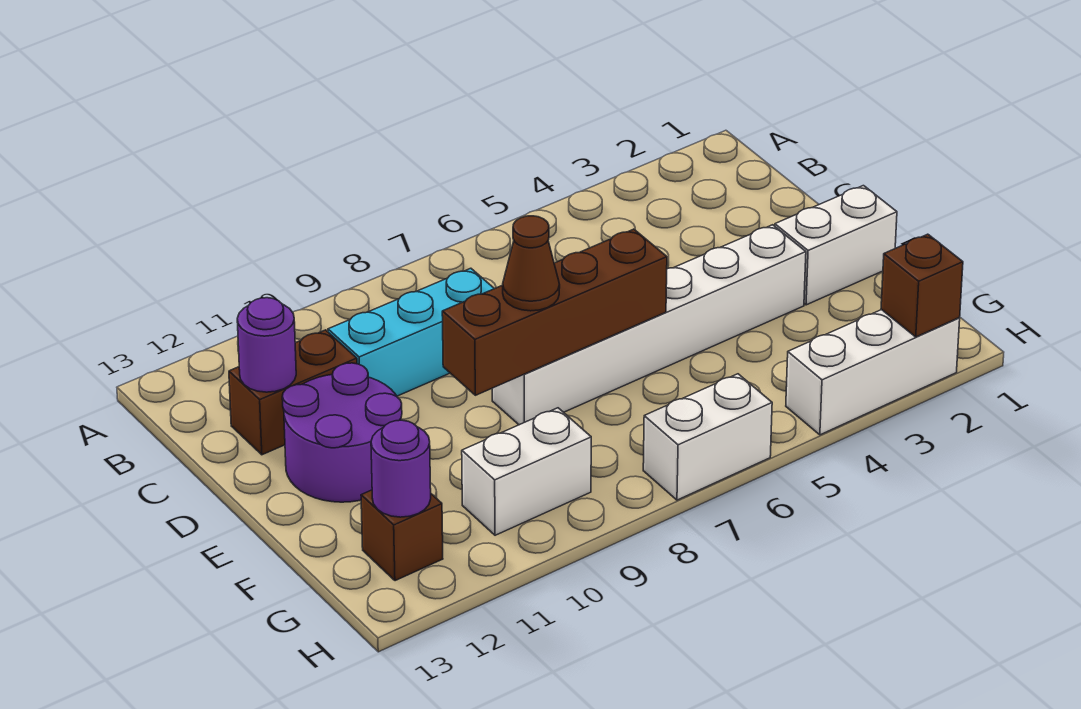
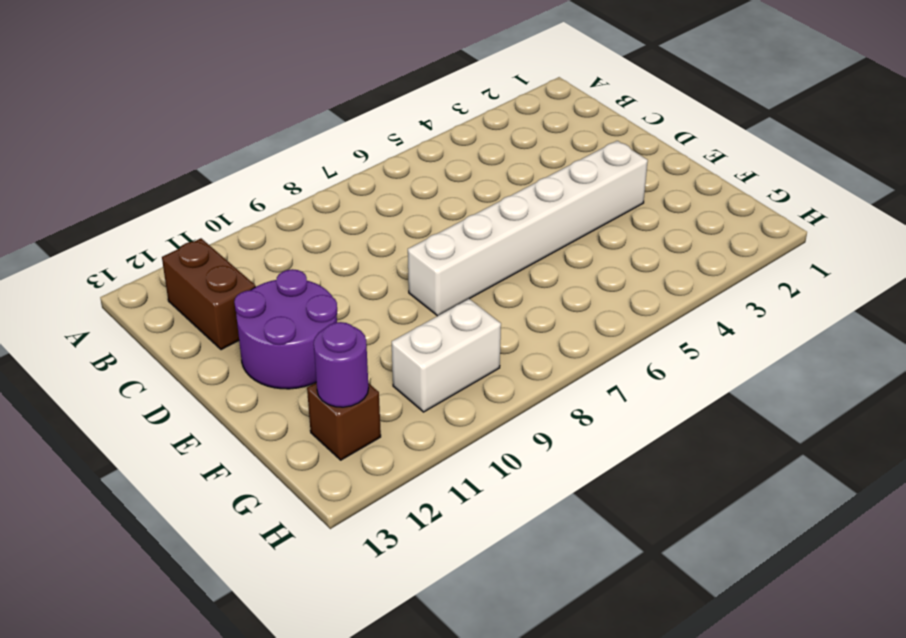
brown brick B12:C12 level 1 -> brown brick C11:C12 level 1
none -> cyan brick C8:C10 level 1
none -> white brick E1:E2 level 1
none -> white brick H2:H4 level 1

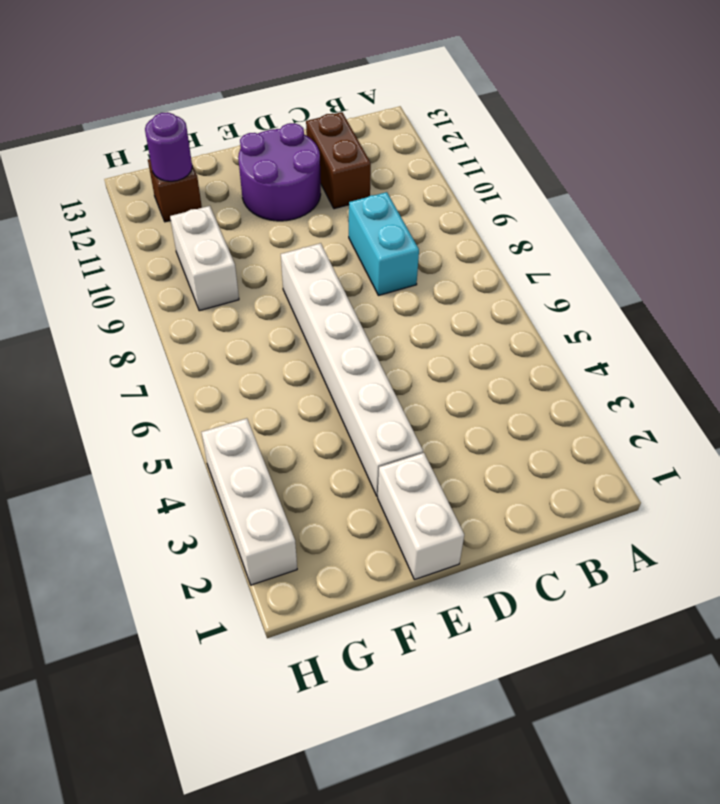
cyan brick C8:C9 level 1 -> cyan brick C8:C10 level 1
none -> white brick H6:H7 level 1
none -> purple round brick C12 level 2
none -> brown brick E6:E9 level 2

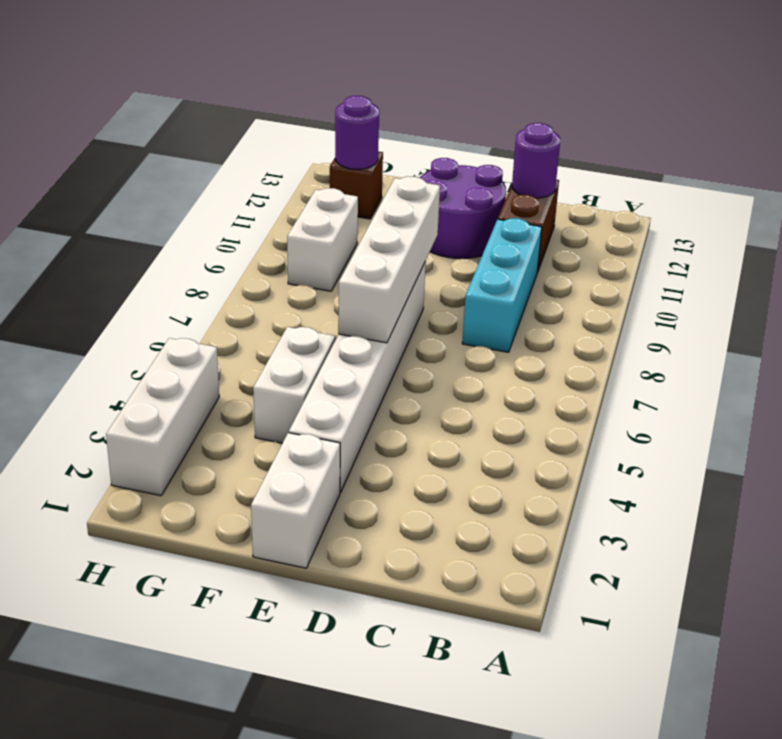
white brick E6:E9 level 2 -> brown brick E6:E9 level 2
white brick F4:F5 level 1 -> white brick H6:H7 level 1
none -> brown brick H2 level 2
none -> brown cone E8 level 3

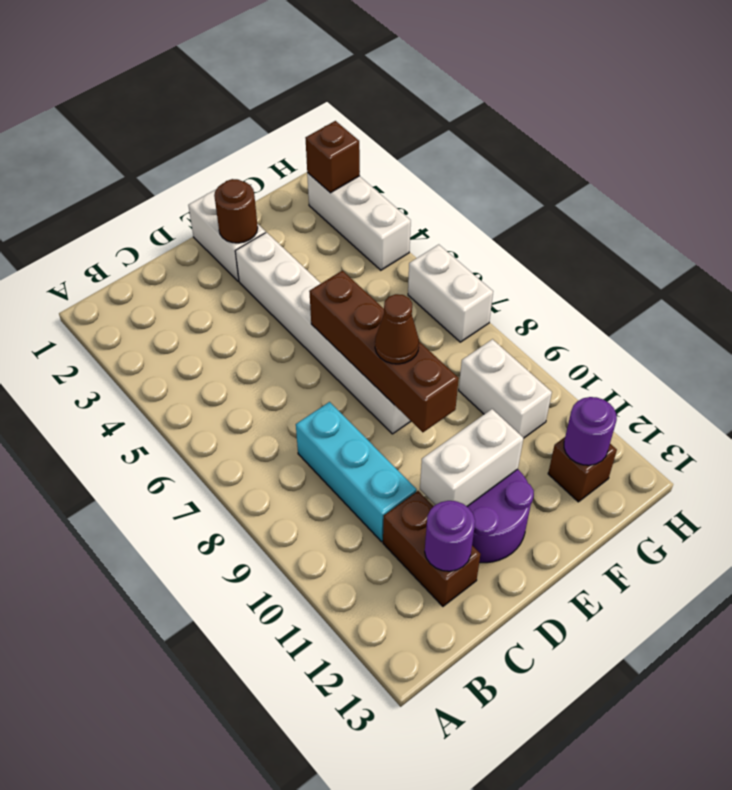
white brick D11:E11 level 2 -> none
brown round brick E2 level 2 -> none

